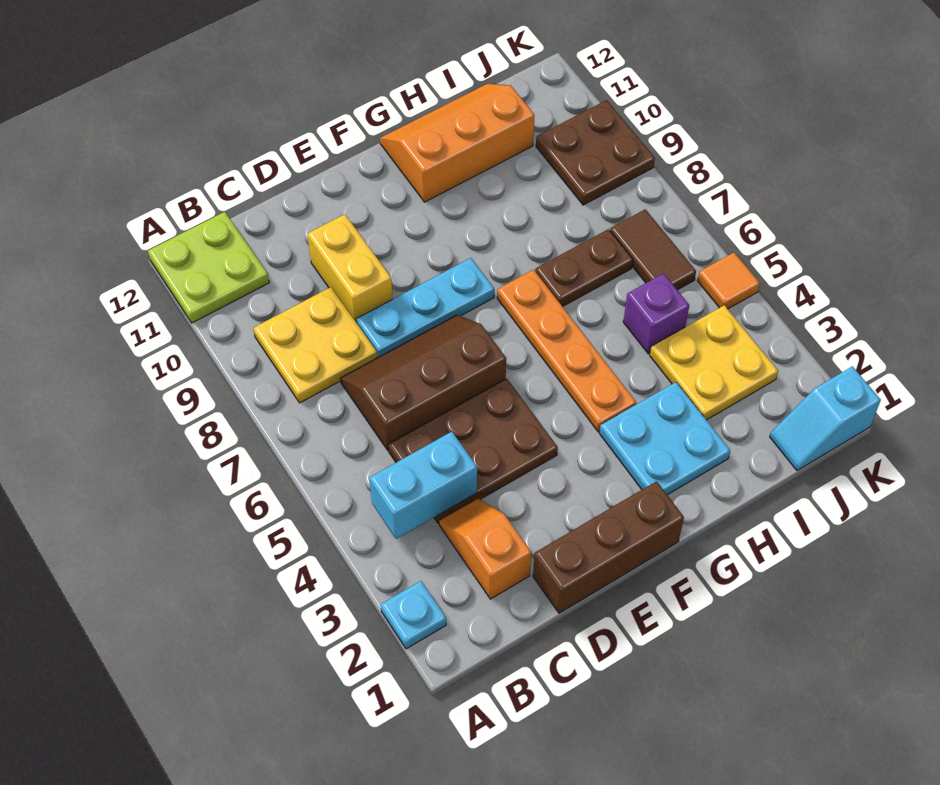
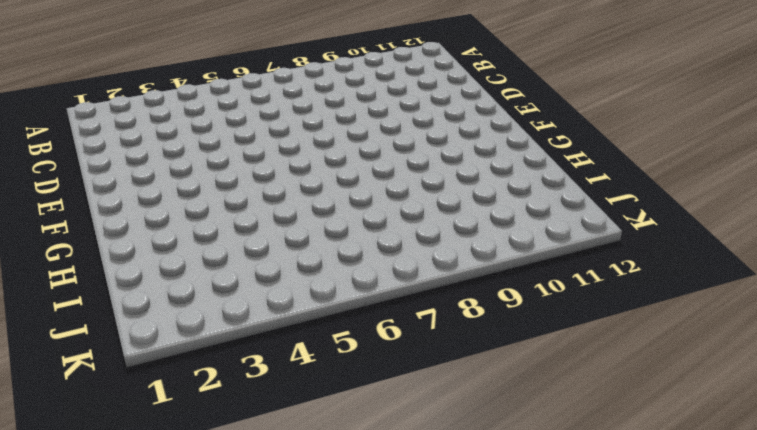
none -> cyan plate A2 level 1
none -> lime plate A11:B12 level 1
none -> yellow plate B8:C9 level 1

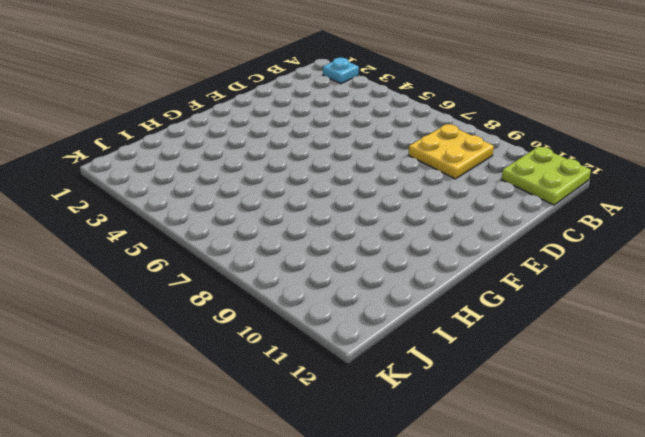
none -> orange slope C2:C3 level 1 top 2
none -> brown plate C4:E5 level 1
none -> brown slope C6:E7 level 1 top 6

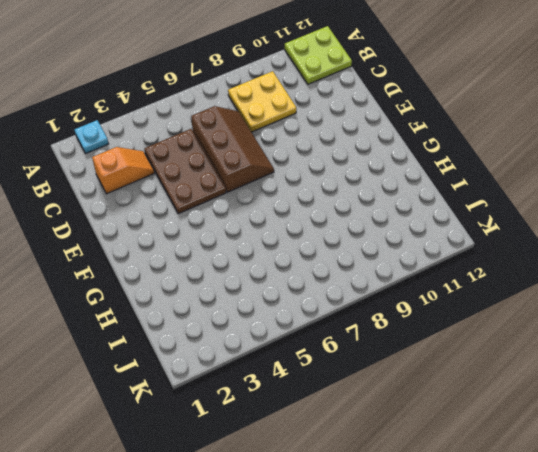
none -> brown brick D1:F1 level 1
none -> cyan plate D8:F8 level 1
none -> yellow brick D9:D10 level 1

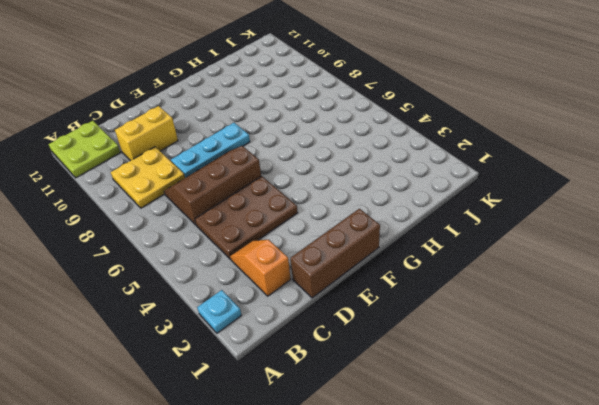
yellow brick C10:D10 level 1 -> yellow brick D9:D10 level 1
none -> cyan plate G2:H3 level 1
none -> orange plate G4:G7 level 1
none -> orange slope G11:I12 level 1 top 11

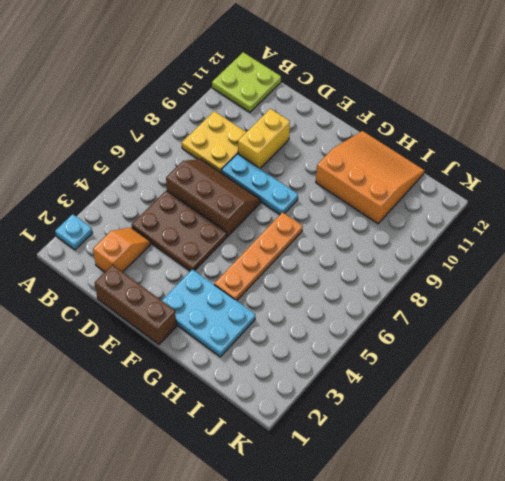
cyan plate F2:H3 level 1 -> cyan plate G2:H3 level 1
orange slope G10:I12 level 1 top 10 -> orange slope G11:I12 level 1 top 11
none -> brown plate H7:I7 level 1
none -> yellow plate I3:J4 level 1
none -> purple brick I5 level 1

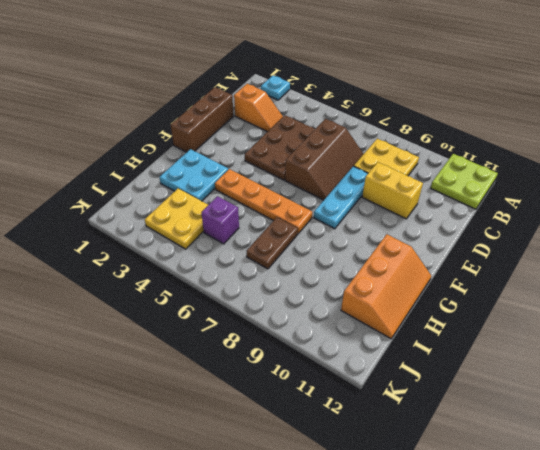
none -> cyan slope J1:K1 level 1 top K
none -> brown tile J6:J7 level 1
none -> brown plate J9:K10 level 1

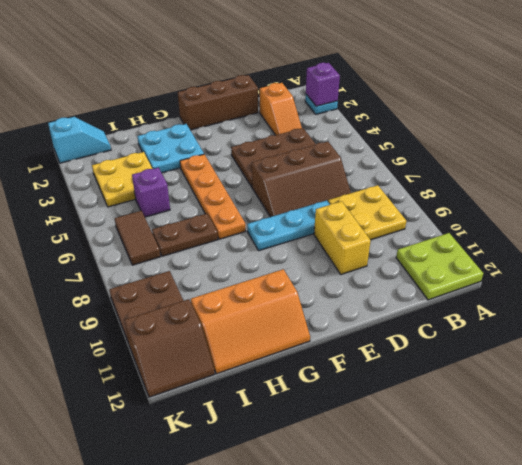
purple brick A2 level 2 -> none
brown slope J11:K12 level 1 top 11 -> none
none -> orange tile K5 level 1
none -> cyan brick B4:C4 level 2

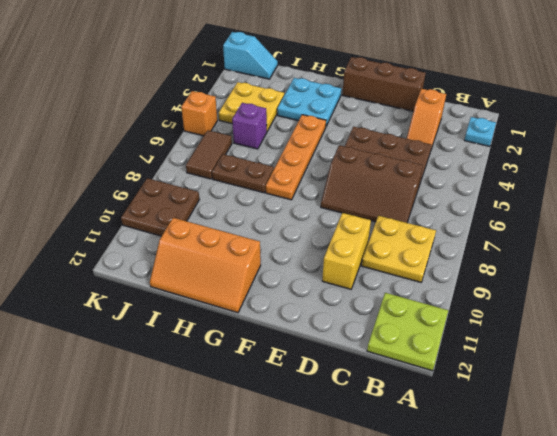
orange brick K5 level 1 -> orange tile K5 level 1
none -> cyan plate D8:F8 level 1
none -> cyan brick B4:C4 level 2

